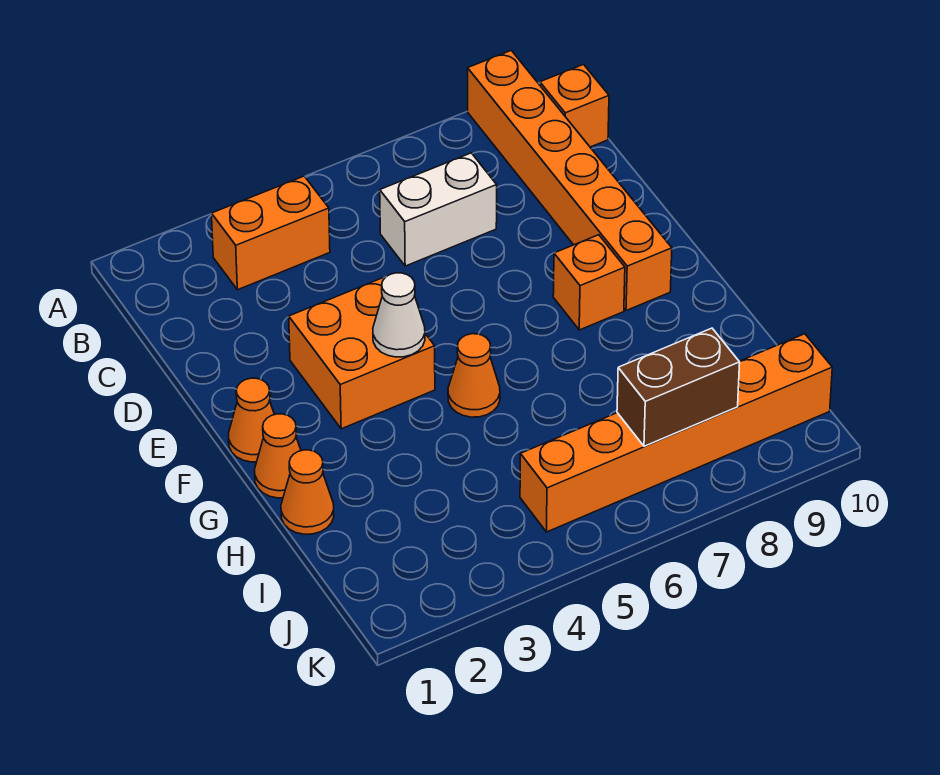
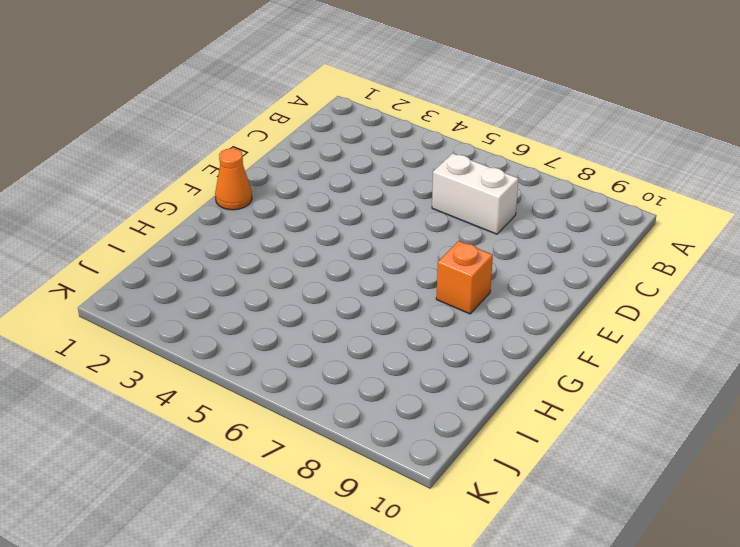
none -> orange brick A9:F9 level 1
none -> orange brick B3:B4 level 1
none -> orange brick B10 level 1

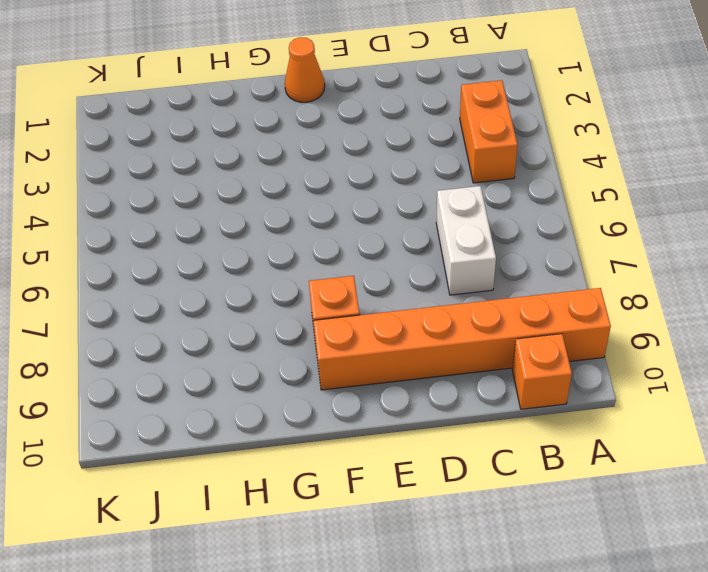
none -> orange brick E3:F4 level 1
none -> orange cone G1 level 1
none -> orange cone G5 level 1

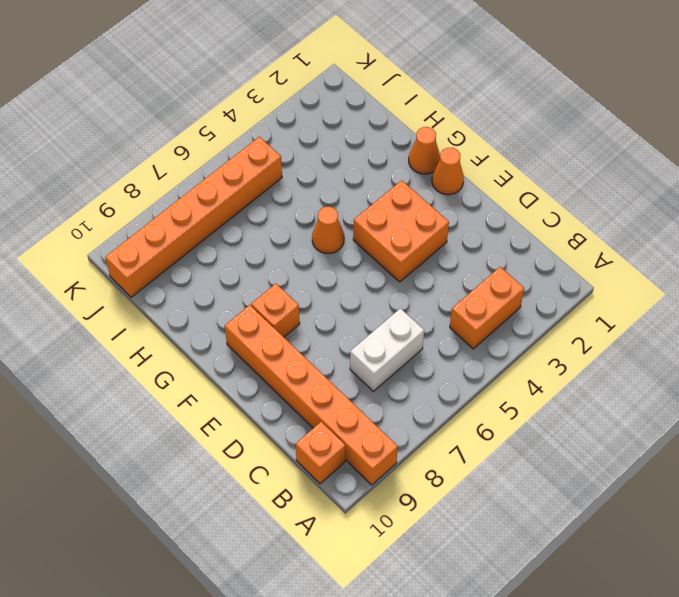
none -> orange cone H1 level 1
none -> white cone F4 level 2
none -> brown brick J7:J8 level 2

